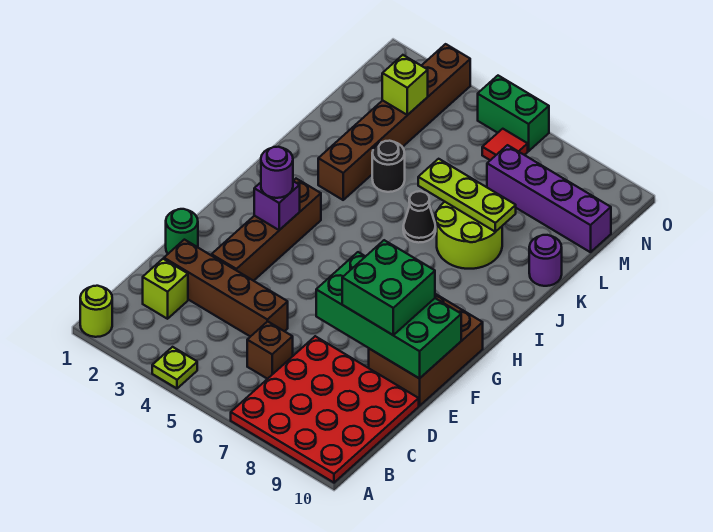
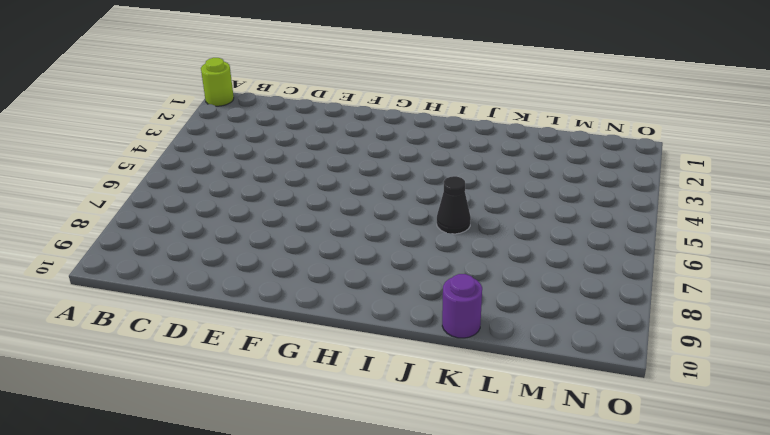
none -> lime plate A4 level 1
none -> red plate A7:D10 level 1
none -> lime brick C2 level 1

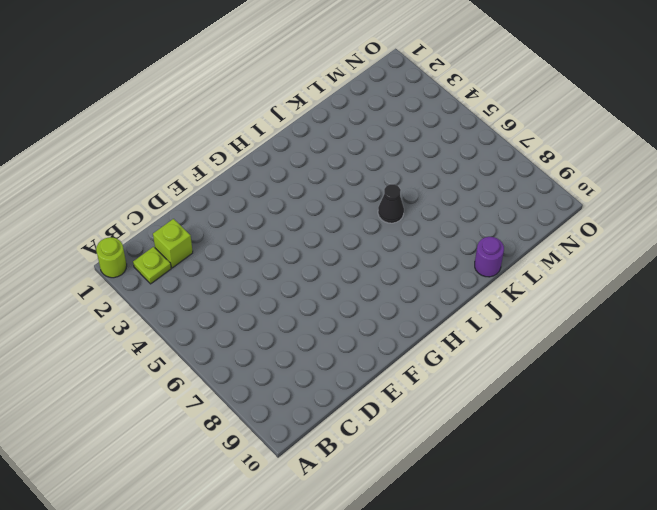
lime plate B2 level 1 -> lime plate A4 level 1
none -> red plate A7:D10 level 1
none -> brown brick C6 level 1
none -> brown brick D2:D5 level 1

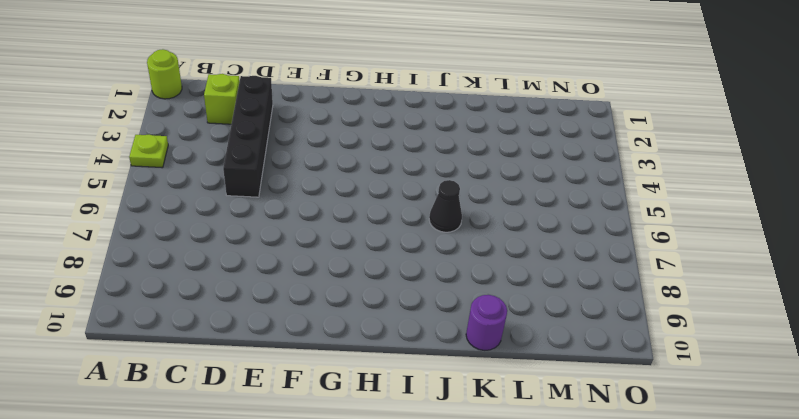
black brick D2:D5 level 1 -> brown brick D2:D5 level 1
none -> red plate A7:D10 level 1
none -> brown brick C6 level 1
none -> green round brick E1 level 1

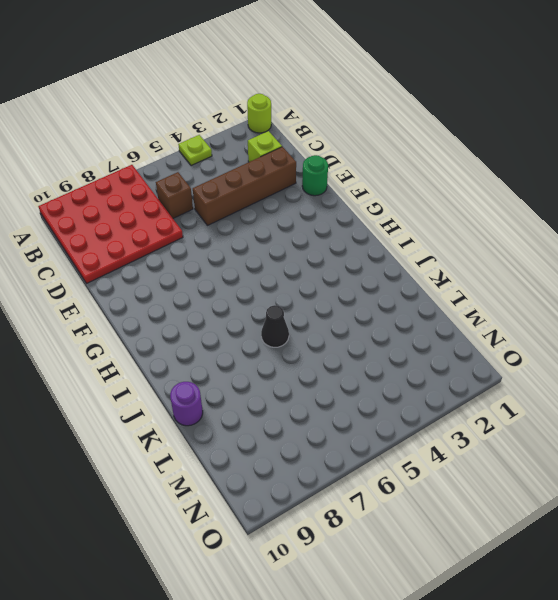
none -> brown brick E3:H3 level 1
none -> brown brick E9:G10 level 1
none -> brown brick J3:O3 level 1

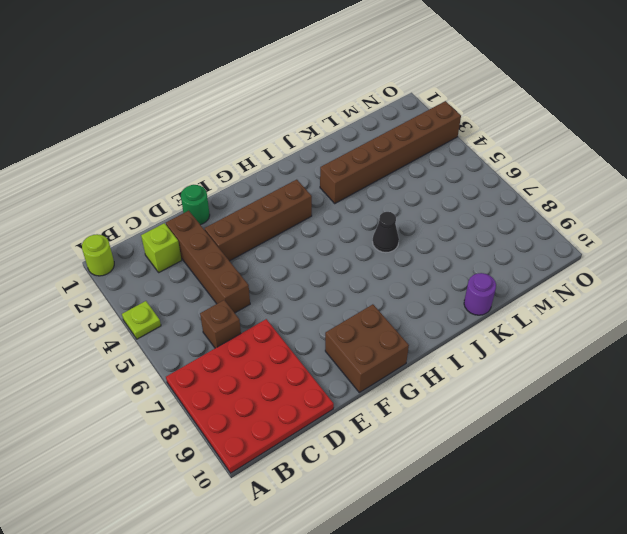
brown brick F9:G10 level 1 -> brown brick E9:G10 level 1
none -> lime round brick J7:K8 level 1
none -> black round brick K4 level 1
none -> purple brick M7:M10 level 1

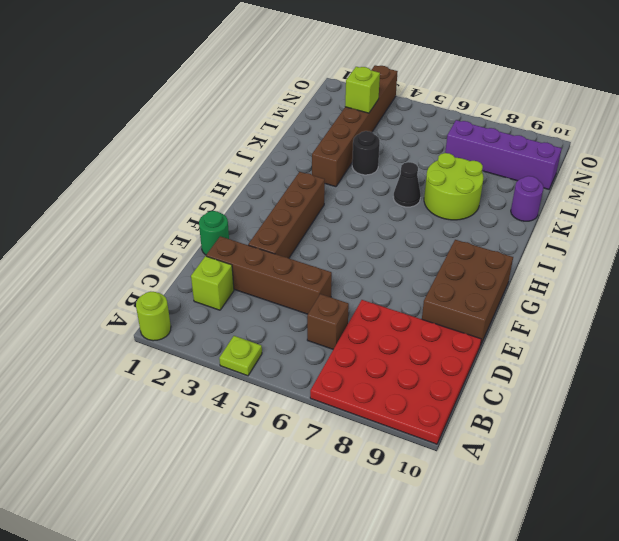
none -> red tile N6 level 1
none -> green brick O5:O6 level 1
none -> green brick E7:F10 level 2

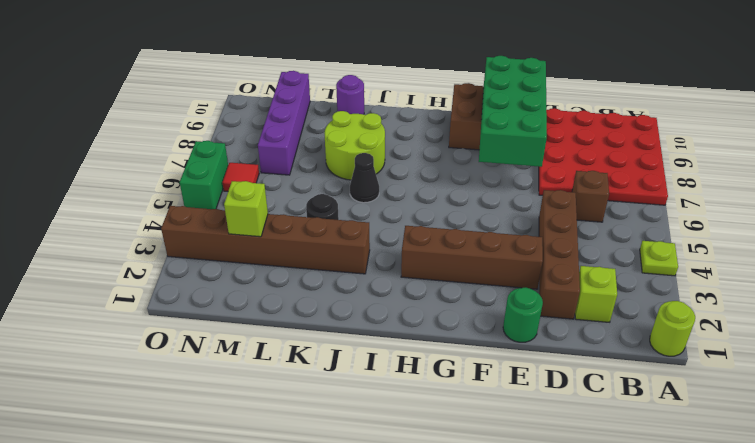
none -> purple brick G3 level 2
none -> lime plate K6:K8 level 2
none -> green brick E8:F9 level 3

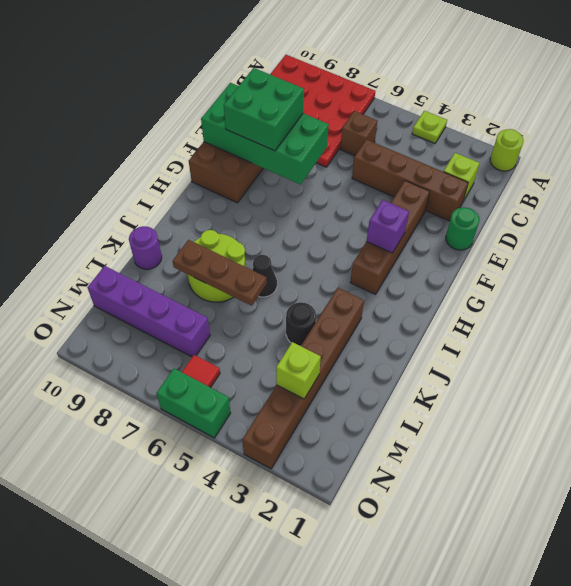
brown plate K6:K8 level 2 -> lime plate K6:K8 level 2
none -> purple round brick G3 level 3

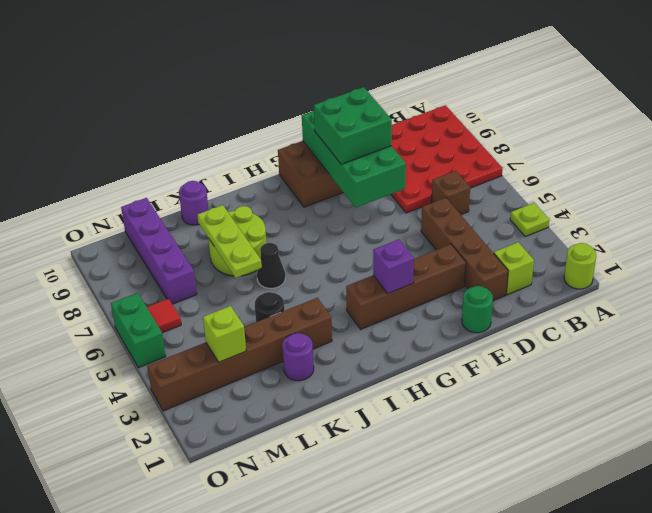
purple round brick K2 level 1 -> purple round brick G3 level 3

